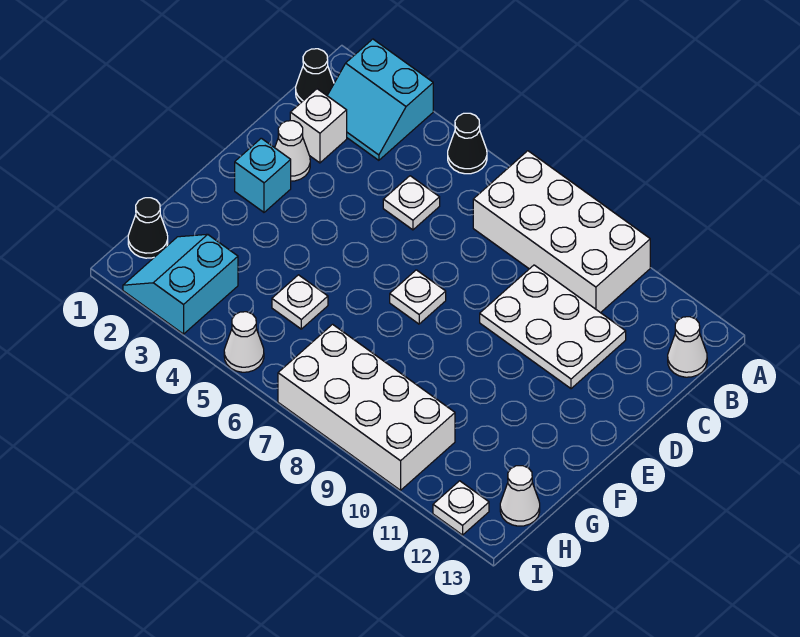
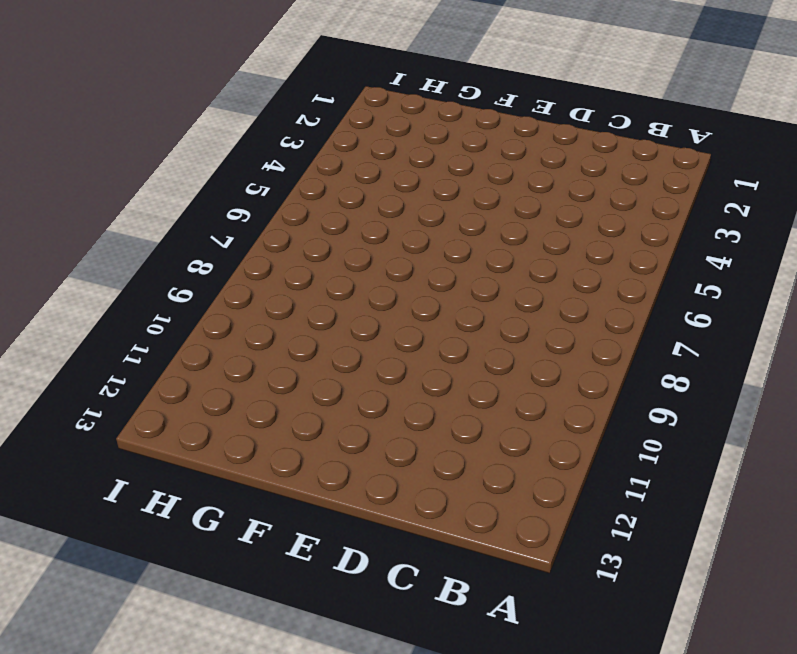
none -> cyan slope A2:B3 level 1 top A
none -> black cone A5 level 1
none -> white brick A7:B10 level 1

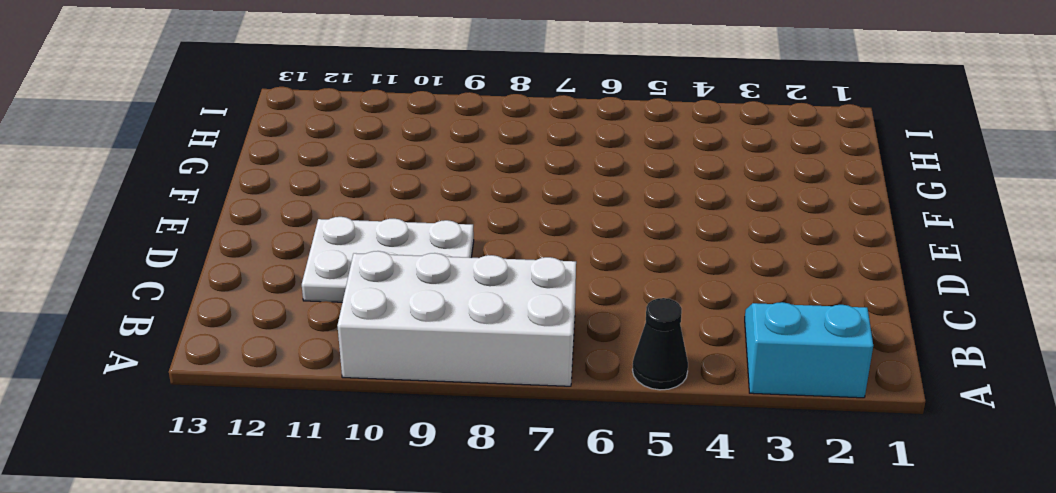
none -> black cone B1 level 1
none -> white cone B13 level 1
none -> white brick C2 level 1

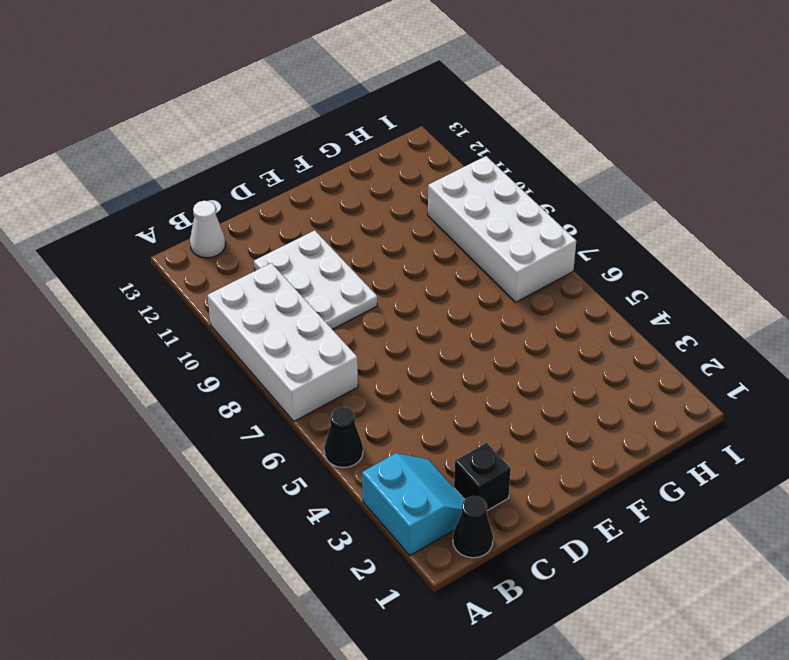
black brick C2 level 1 -> white brick C2 level 1
none -> white plate C5 level 1
none -> white cone D2 level 1
none -> cyan brick E2 level 1

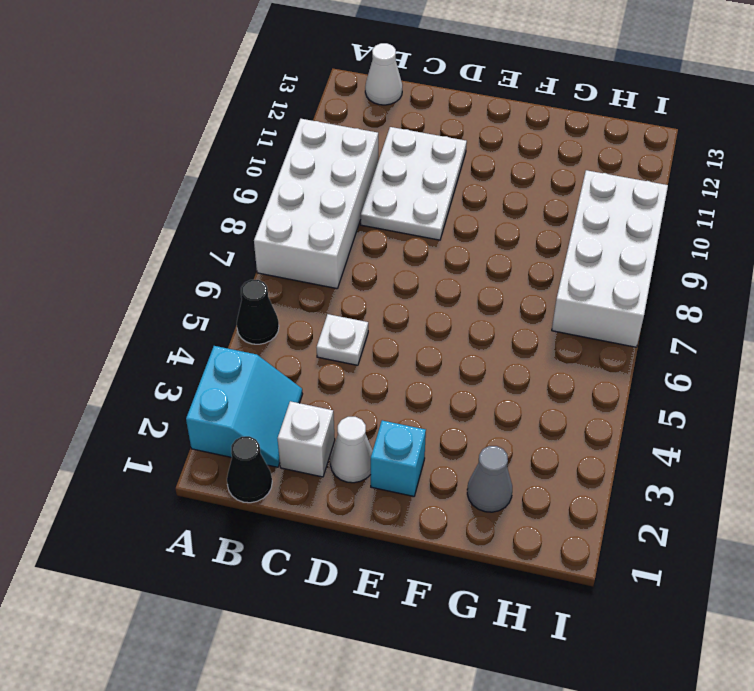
grey cone G2 level 1 -> none
none -> white plate E7 level 1
none -> white plate G5 level 1
none -> black cone H1 level 1

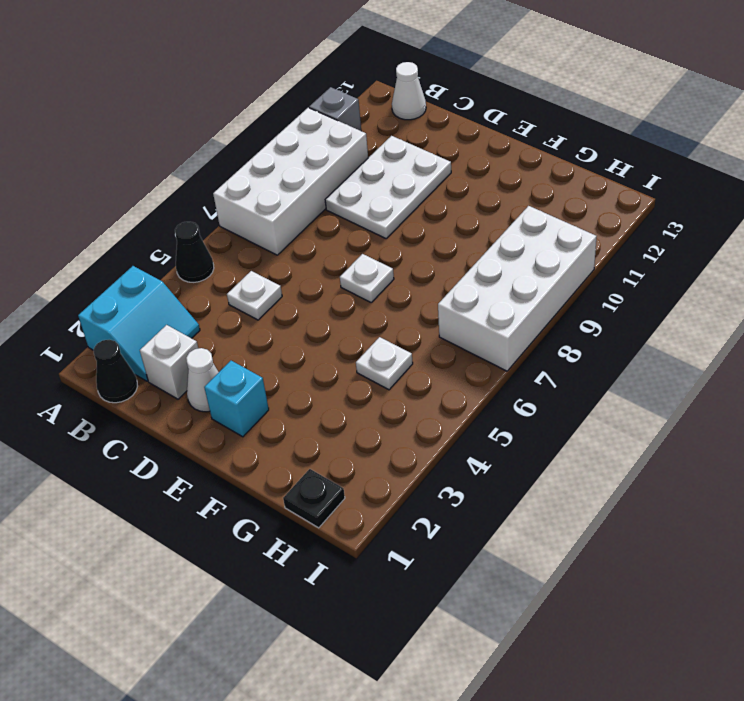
grey brick A11 level 1 -> none
black plate H1 level 1 -> black cone H1 level 1
none -> cyan slope H2:I3 level 1 top 3
none -> white cone H13 level 1
none -> white cone I5 level 1

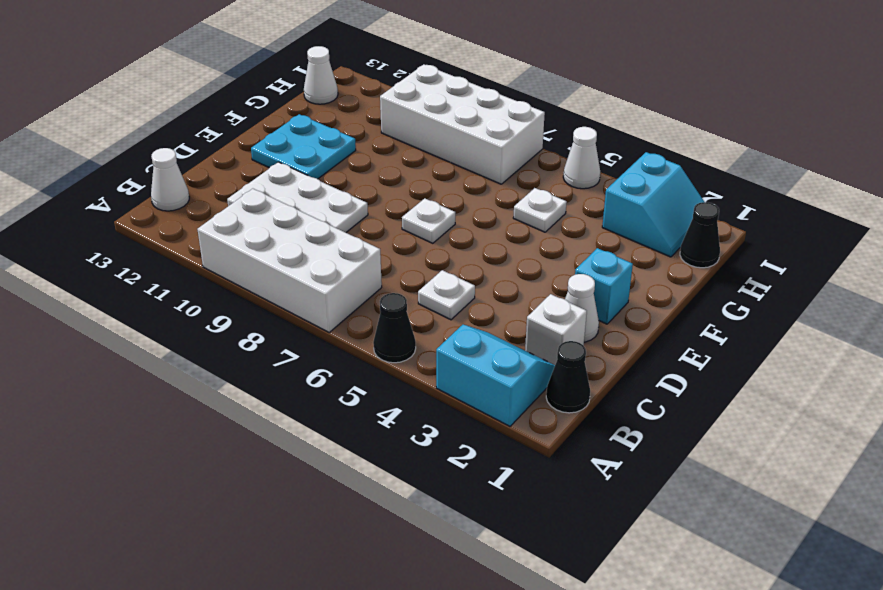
cyan plate E11:F12 level 1 -> none
none -> white plate I12 level 1

